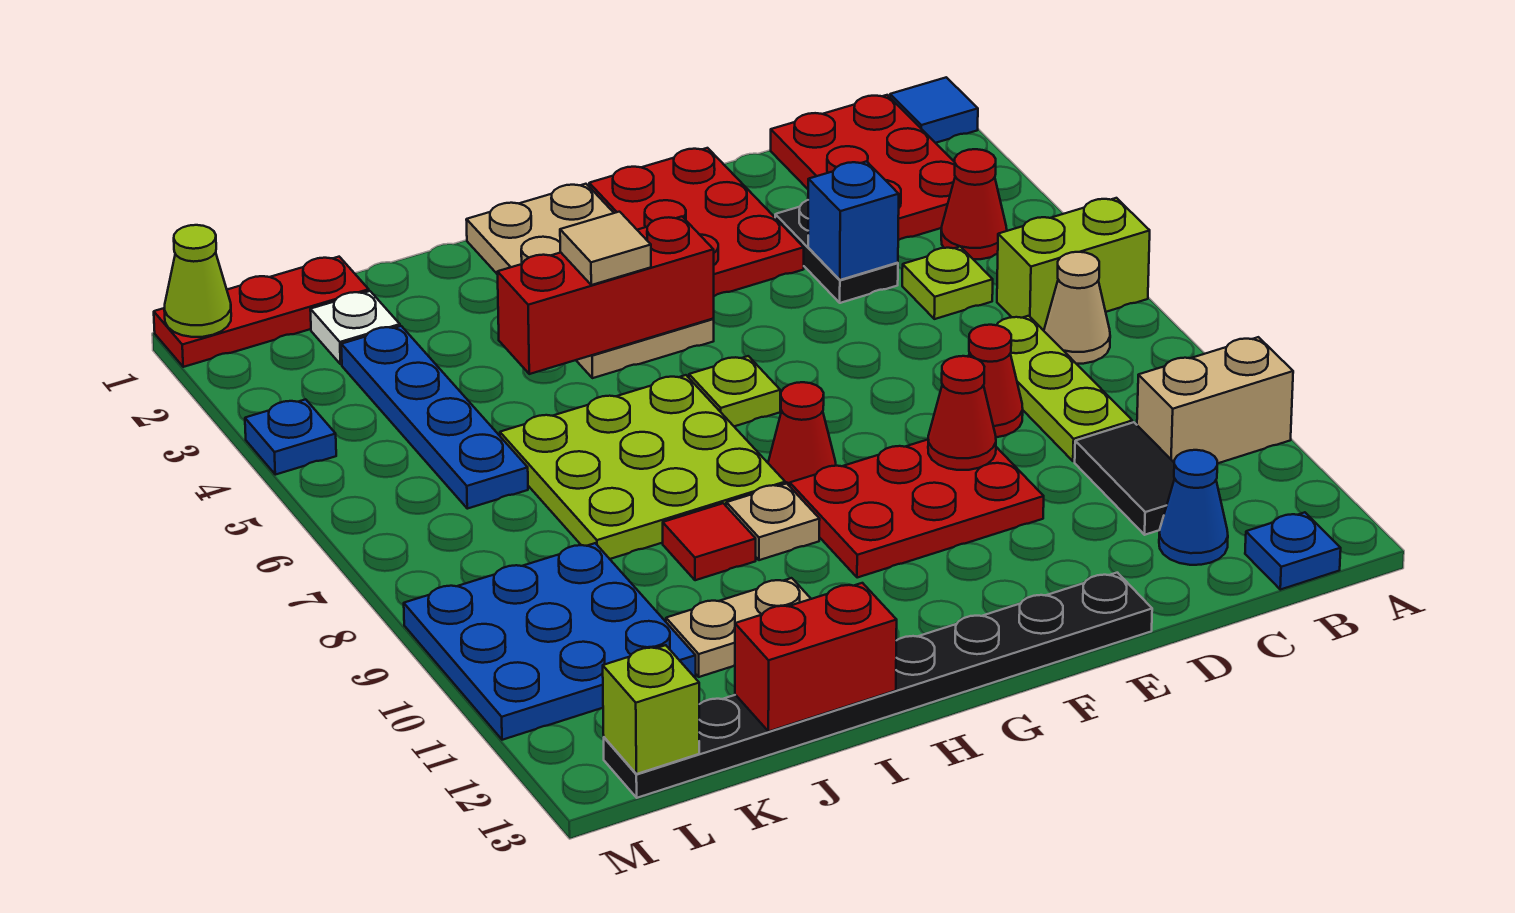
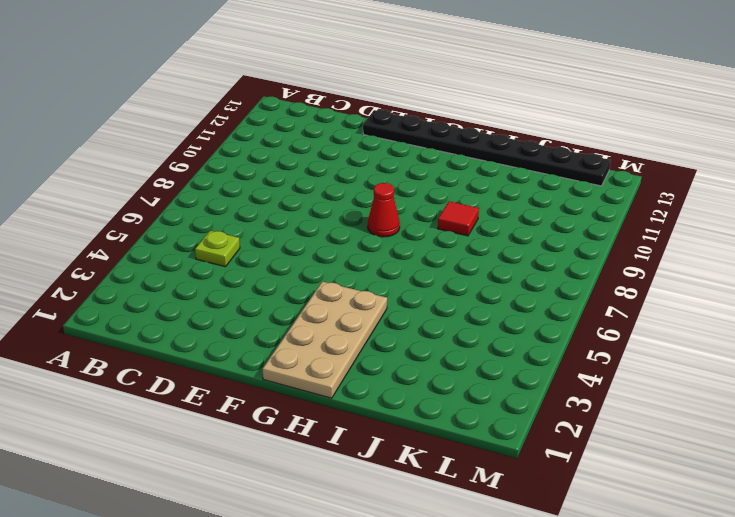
none -> blue tile A1 level 1
none -> lime brick A6:B6 level 1
none -> tan brick A10:B10 level 1
none -> red plate B1:C3 level 1

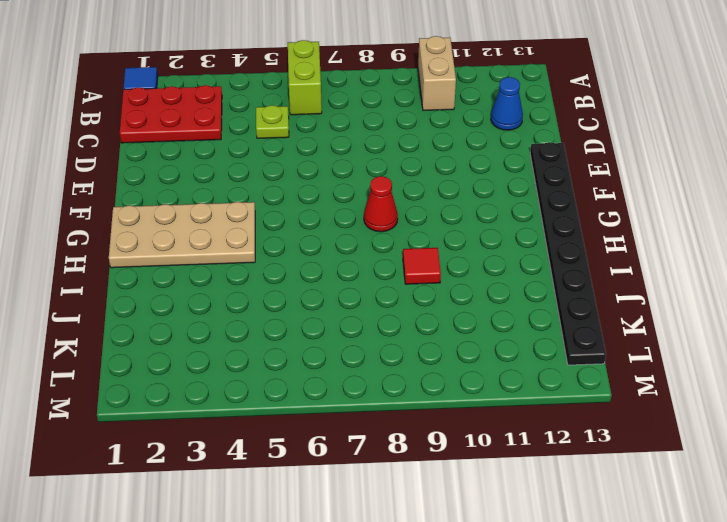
none -> red cone B4 level 1
none -> tan cone B7 level 1
none -> blue plate B13 level 1
none -> lime plate C7:C9 level 1

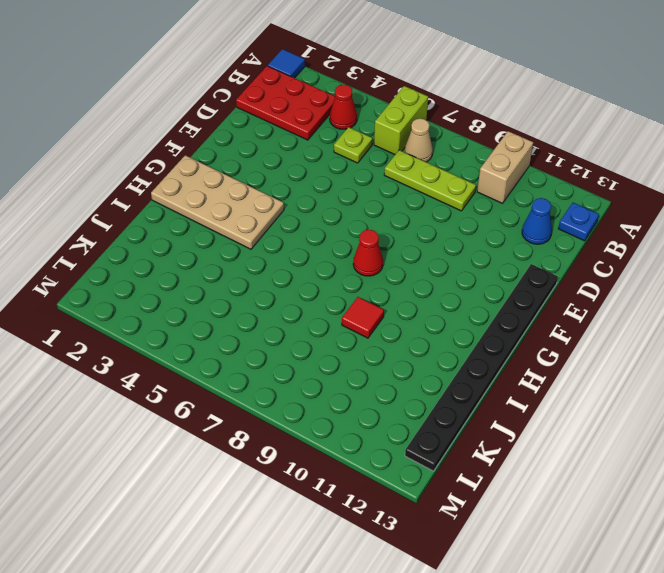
none -> black tile C10:C11 level 1
none -> black plate D3:D4 level 1
none -> red cone D8 level 1
none -> red plate E1:F3 level 1

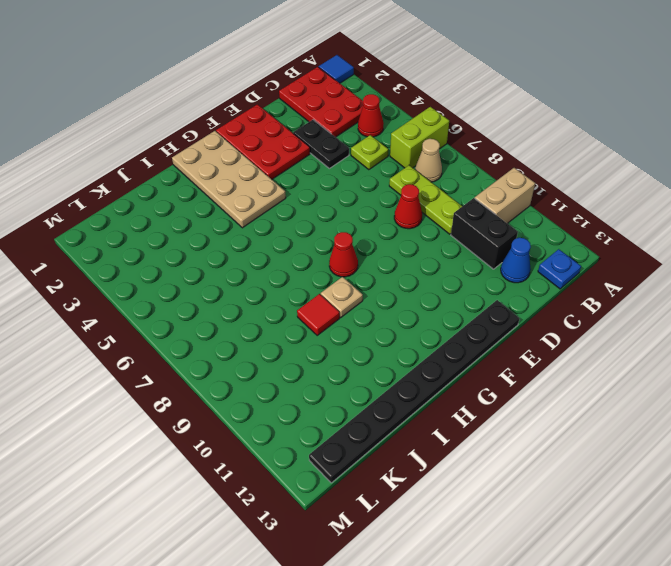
black brick C10:C11 level 1 -> black tile C10:C11 level 1
none -> red plate E9:G10 level 1
none -> lime plate G6 level 1
none -> lime plate H6:J8 level 1
none -> tan plate I11:J11 level 1

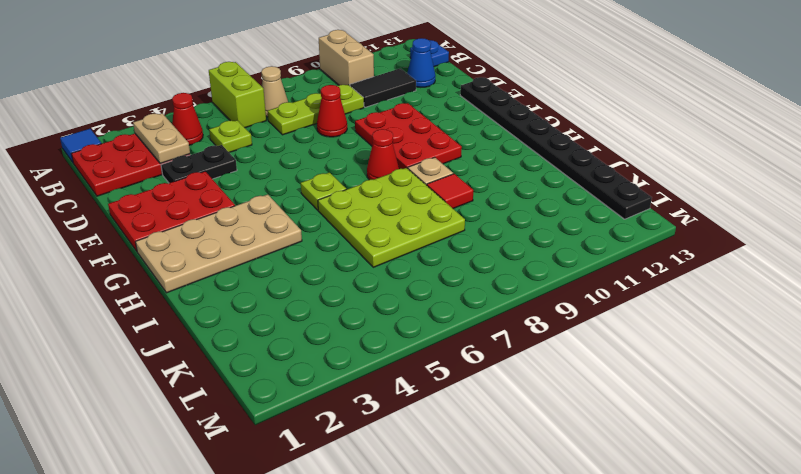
tan plate B3:C3 level 2 -> tan plate I11:J11 level 1
none -> red plate K1:M1 level 1
none -> white plate K2 level 1
none -> blue plate K3:K6 level 1
none -> blue plate K9:M11 level 1

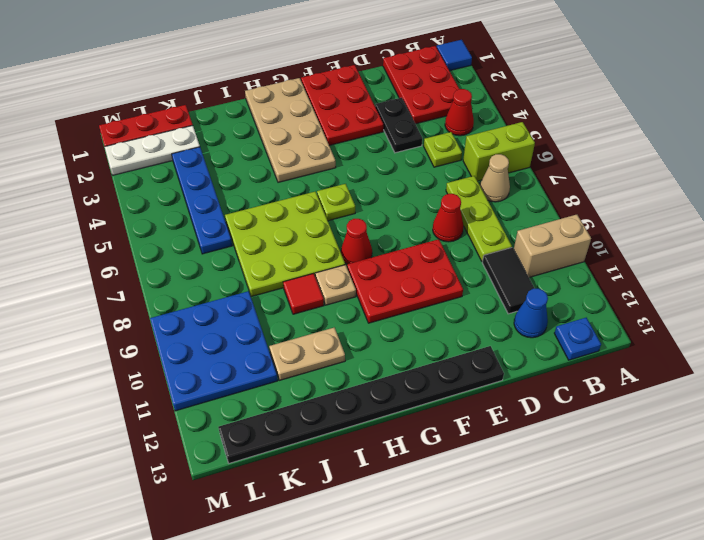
white plate K2:M2 level 1 -> white plate K2 level 1
none -> blue plate M4 level 1
none -> blue brick D4 level 2
none -> red cone E9 level 2
none -> red brick G4:I4 level 2

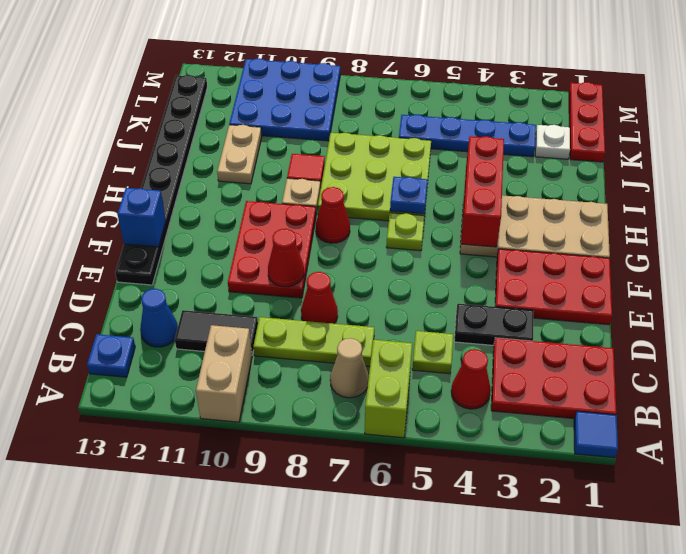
blue brick F13 level 2 -> blue brick D4 level 2
blue plate H6 level 2 -> blue plate M4 level 1
none -> red brick I13:J13 level 2
none -> lime brick L13 level 2
none -> lime cone M1 level 2
none -> tan tile H4 level 3

